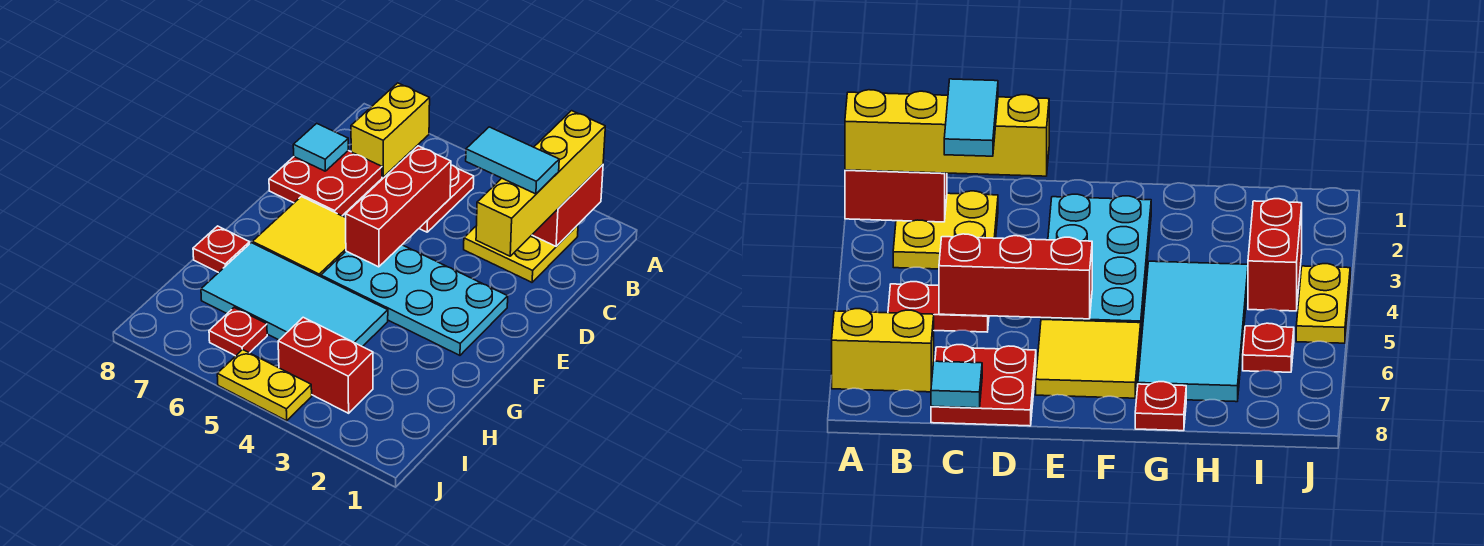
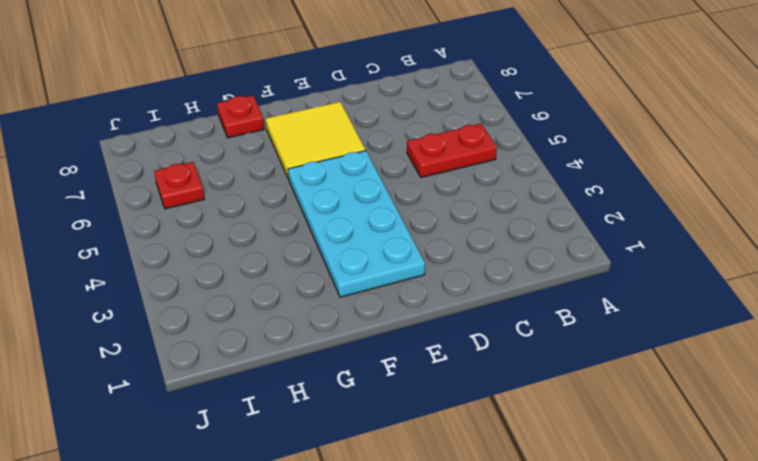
none -> yellow brick A7:B7 level 1
none -> yellow plate B2:C3 level 1
none -> red plate C7:D8 level 1

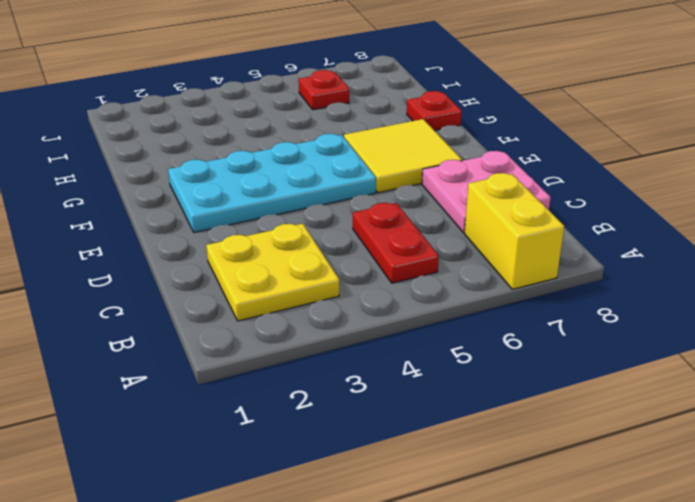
pink plate C7:D8 level 1 -> red plate C7:D8 level 1
none -> cyan tile G4:H7 level 1
none -> red brick I3:I4 level 1
none -> yellow plate J4:J5 level 1

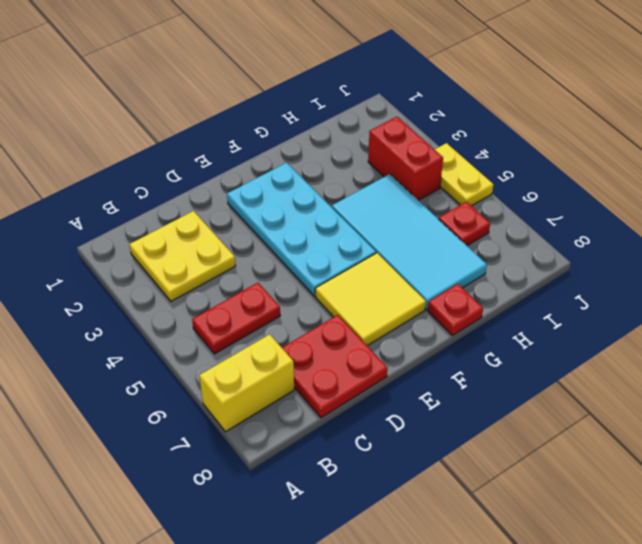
none -> red brick A2:B2 level 2
none -> red brick C5:E5 level 2
none -> cyan tile C8 level 2

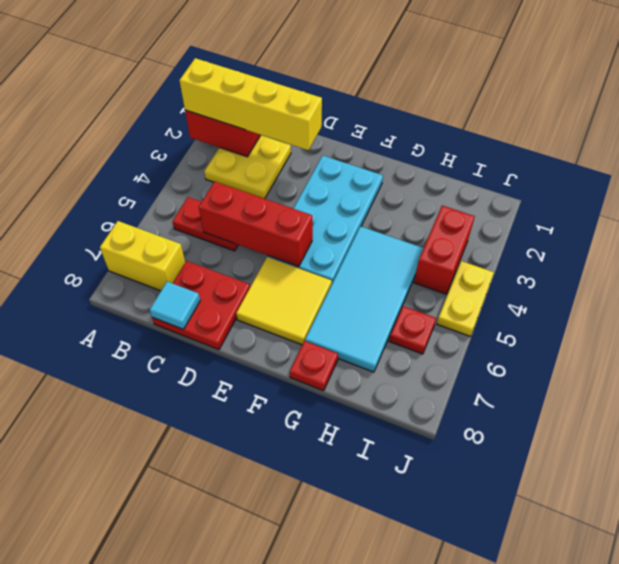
none -> cyan tile C2:C3 level 4

